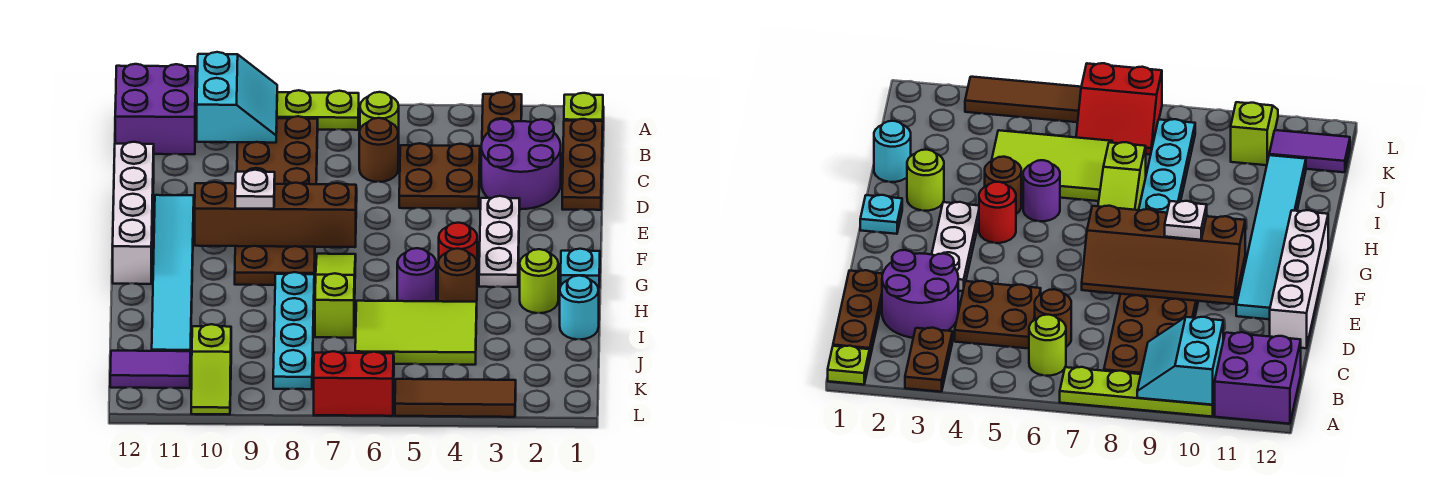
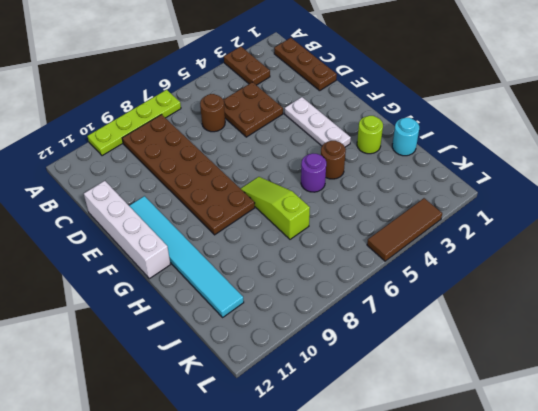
none -> lime plate A1 level 1
none -> purple brick A11:B12 level 1
none -> lime round brick B6 level 1

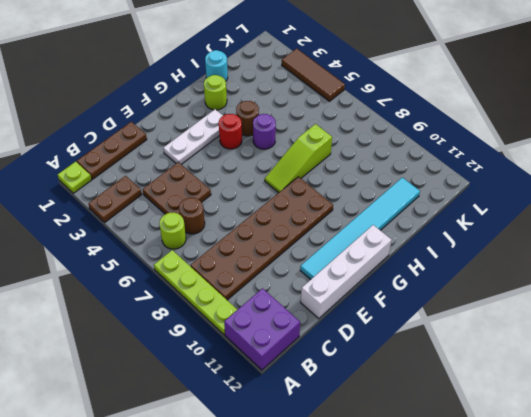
none -> purple round brick C2:D3 level 1
none -> cyan plate G1 level 1
none -> cyan plate H8:K8 level 1

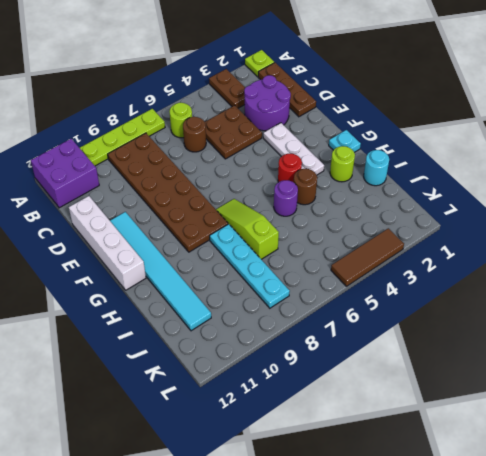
none -> lime tile I4:J6 level 1
none -> red slope K6:L7 level 1 top L
none -> lime slope K10:L10 level 1 top K

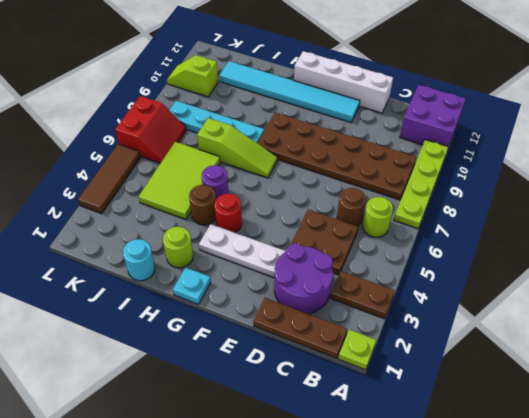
none -> purple tile K11:K12 level 1
none -> cyan slope A9:B10 level 2 top 10
none -> brown slope E7:F10 level 2 top F

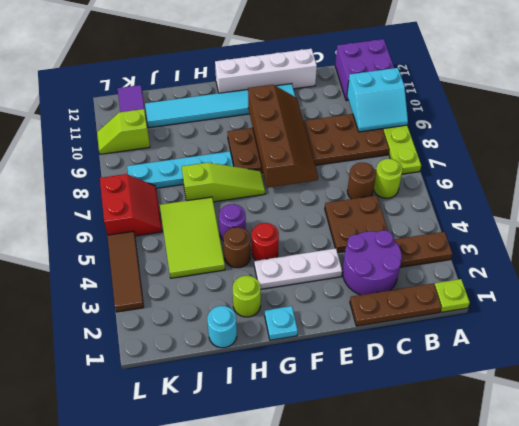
none -> white plate F9 level 3

